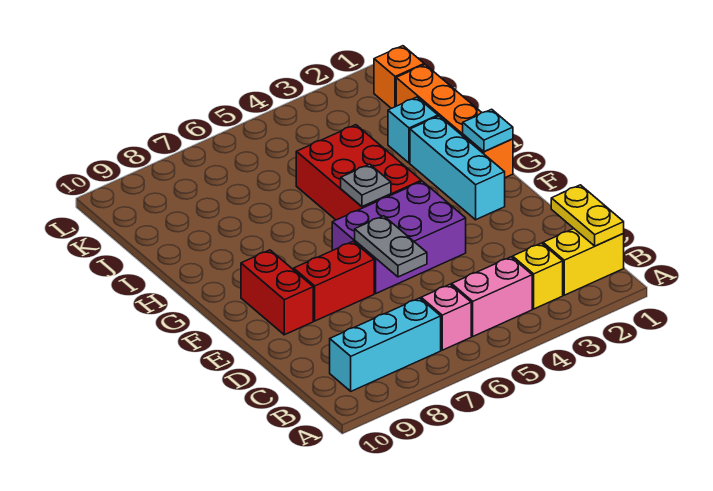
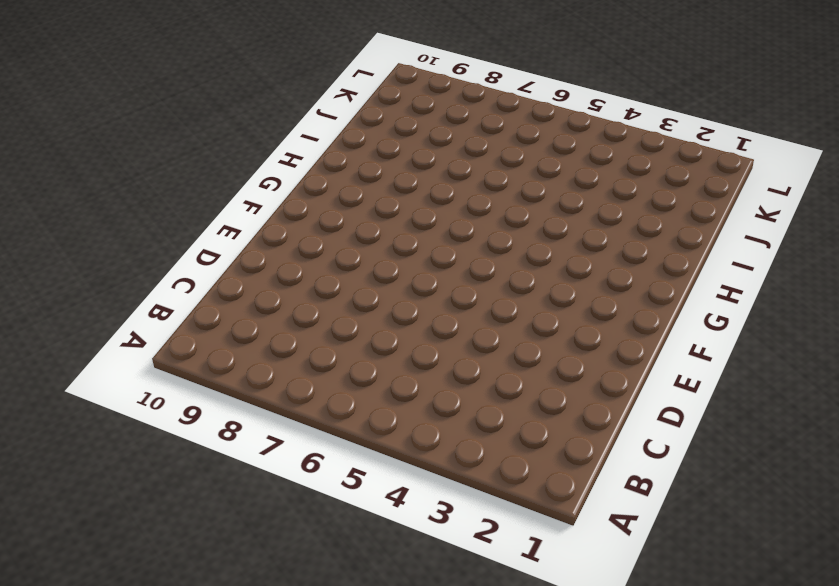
none -> yellow brick B1:B2 level 1
none -> yellow brick B3 level 1
none -> pink brick B4:B5 level 1

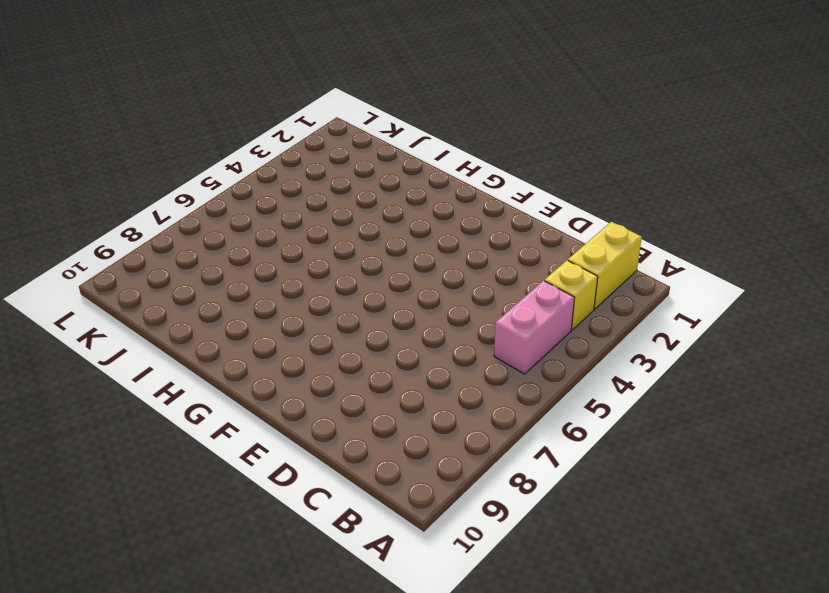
none -> pink brick B6 level 1
none -> cyan brick B7:B9 level 1
none -> purple brick E4:F6 level 1

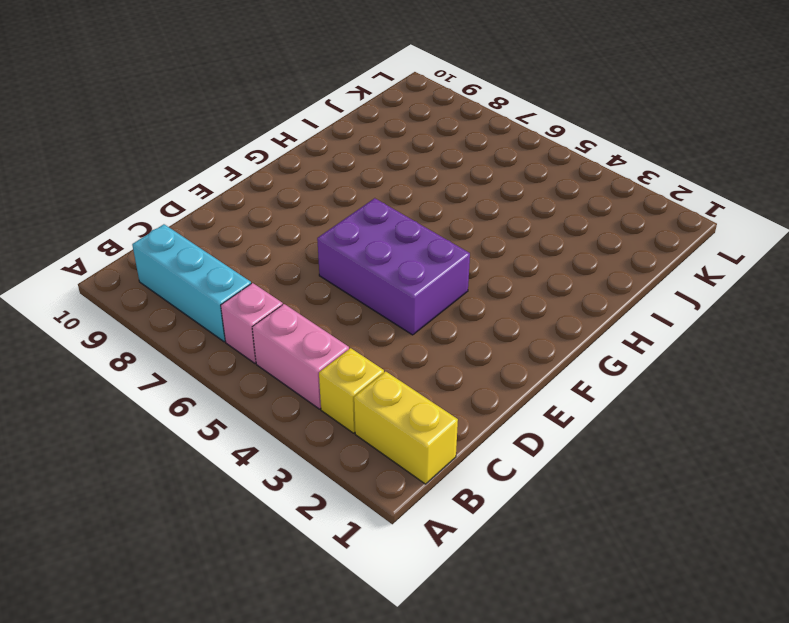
none -> red brick E7:E8 level 1
none -> red brick E9:F9 level 1
none -> cyan brick F2:H2 level 1

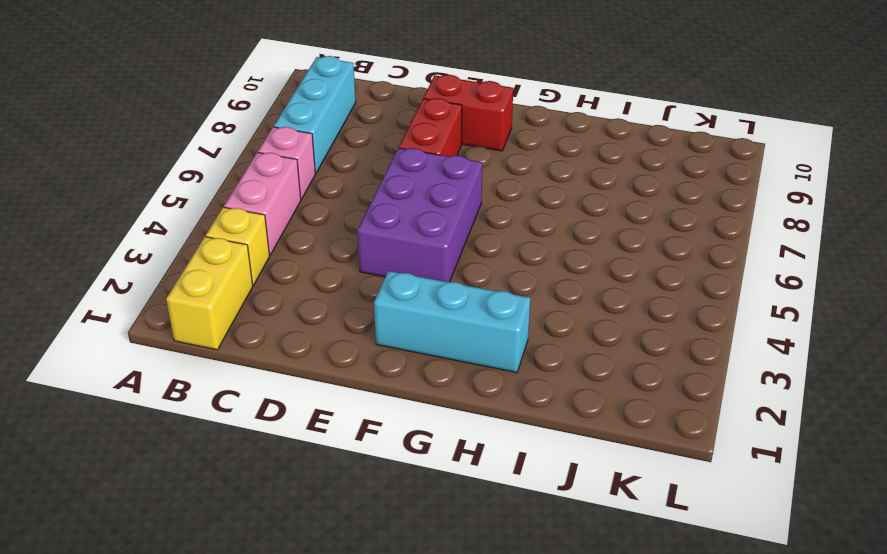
none -> orange brick G1:J1 level 1
none -> red brick G4:I5 level 1
none -> cyan brick I2 level 1

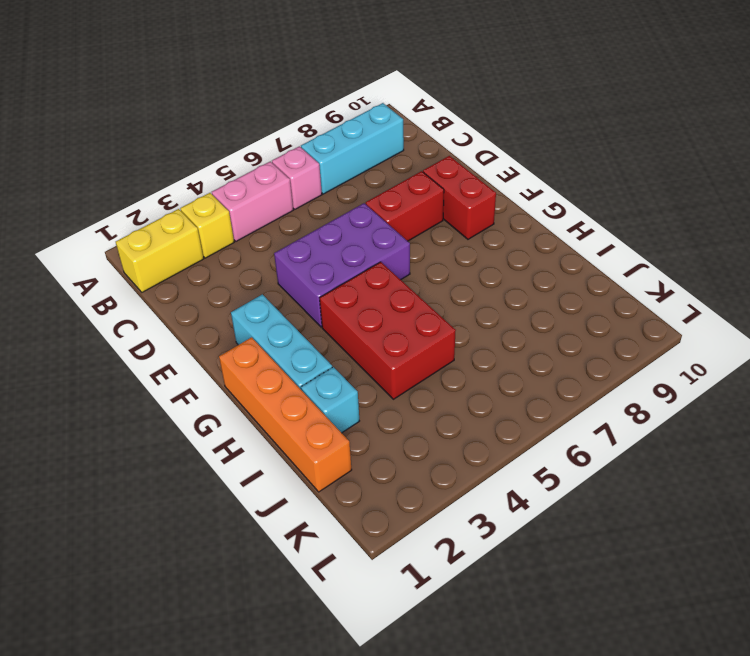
none -> orange brick K1 level 1
none -> yellow plate B1:C1 level 2
none -> grey plate D6:E6 level 2

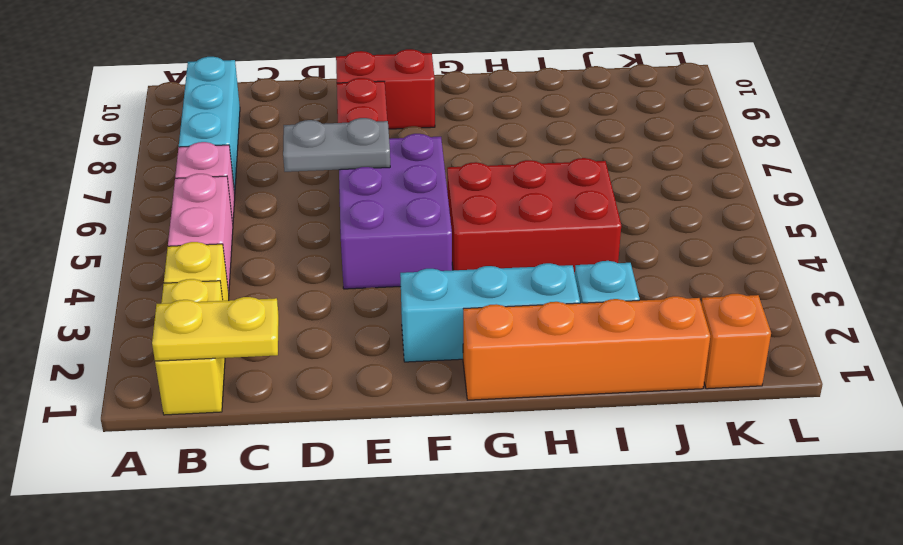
none -> cyan plate G1 level 2
none -> grey plate G5 level 2

